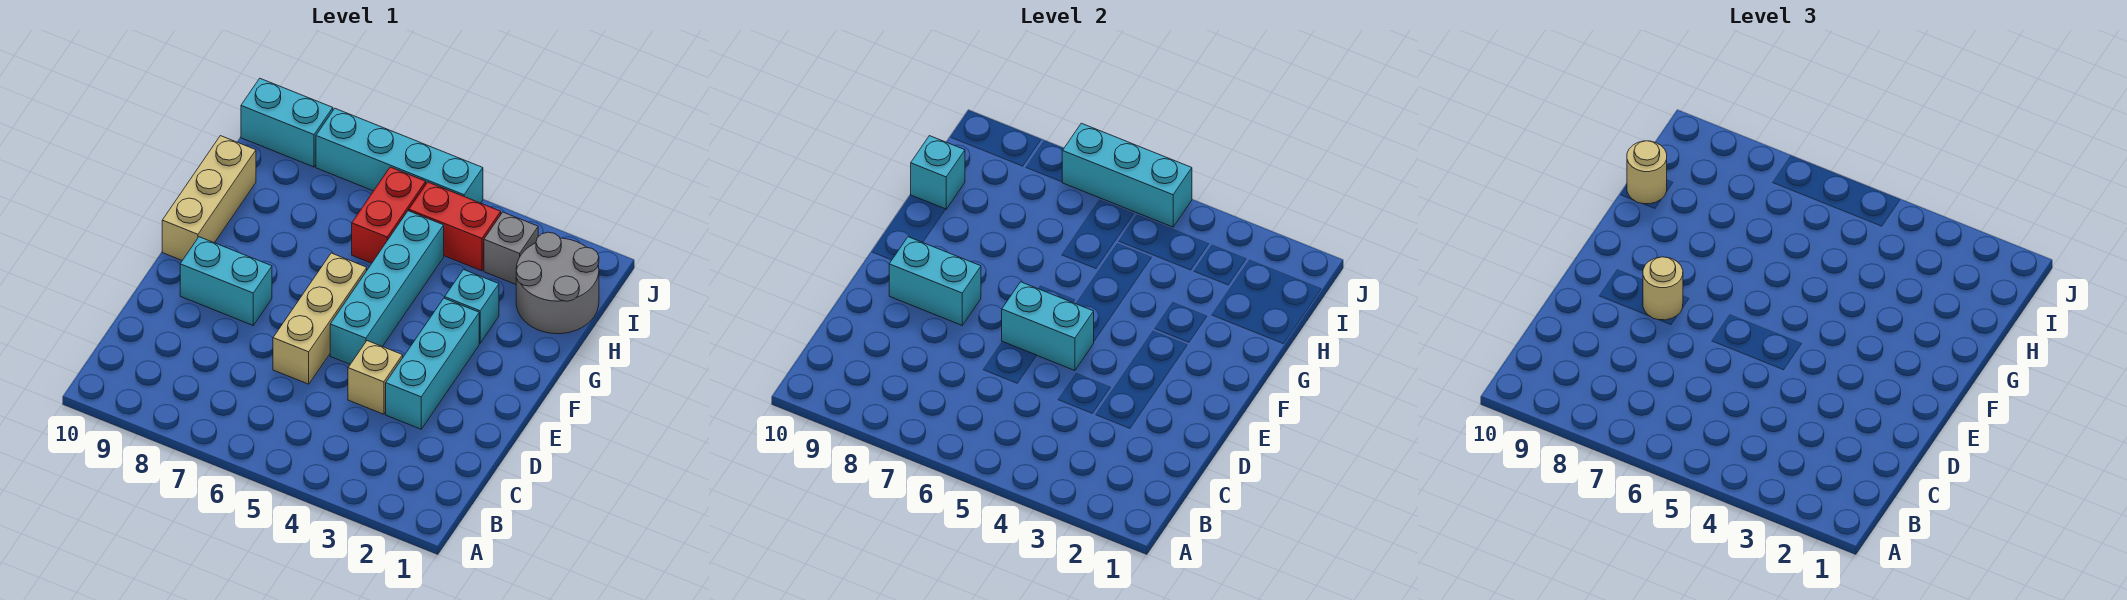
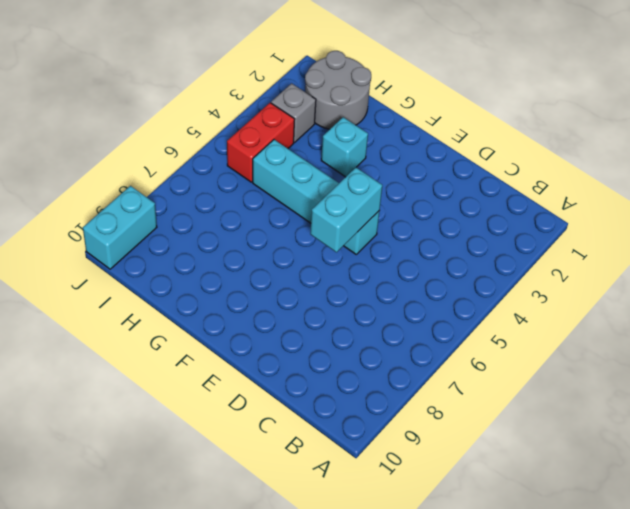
none -> cyan brick D3:F3 level 1
none -> tan brick D4 level 1
none -> tan brick D6:F6 level 1

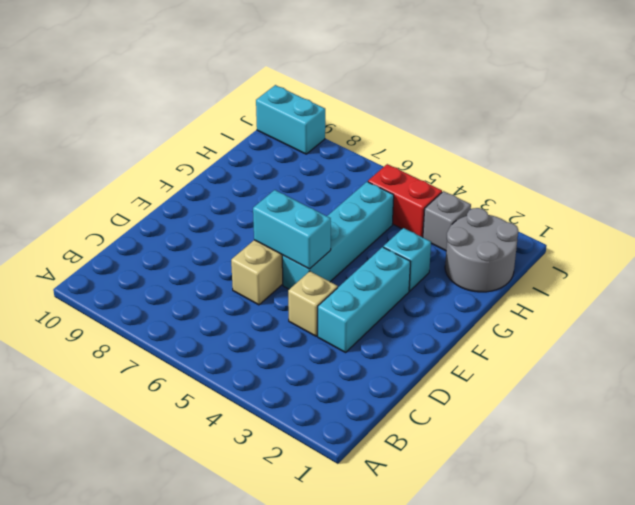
none -> cyan brick E8:E9 level 1
none -> tan brick F10:H10 level 1
none -> red brick H6:I6 level 1

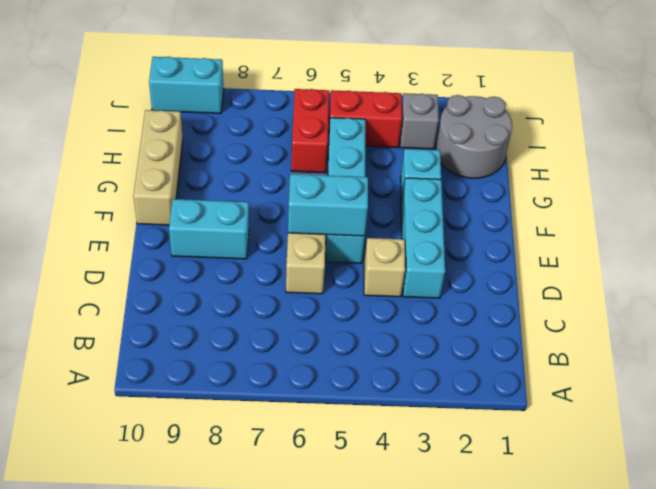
none -> cyan brick J5:J8 level 1
none -> cyan brick E8:E9 level 2
none -> cyan brick H10 level 2

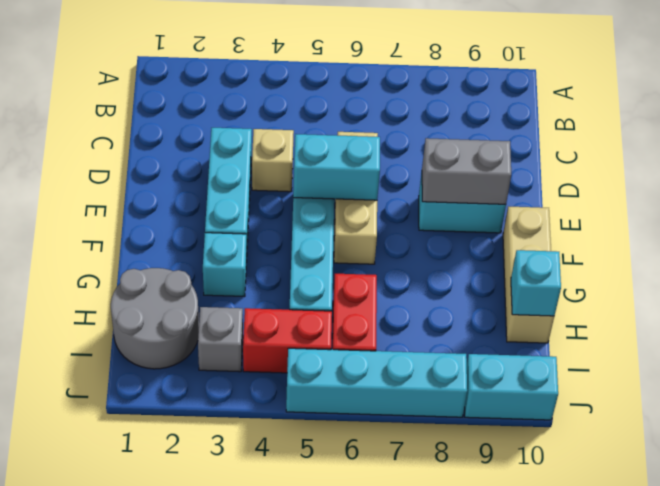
grey brick E8:E9 level 2 -> cyan brick E8:E9 level 2
none -> cyan brick J5:J7 level 2
none -> tan round brick E8 level 3
none -> tan round brick H10 level 3

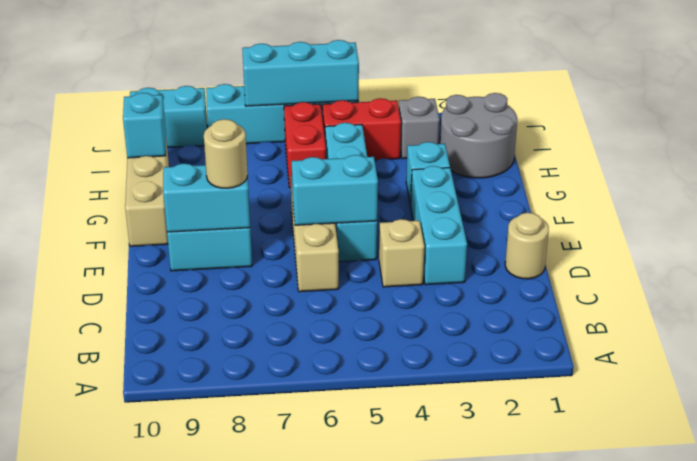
tan round brick D1 level 1 -> tan round brick H10 level 3

